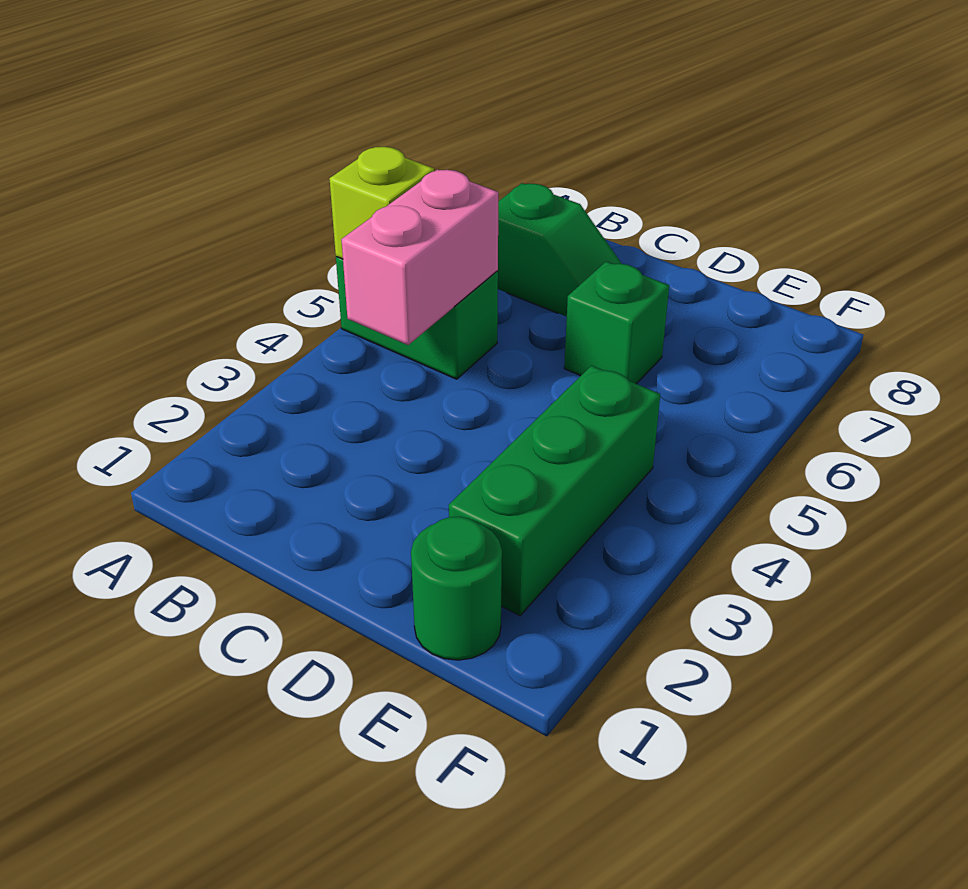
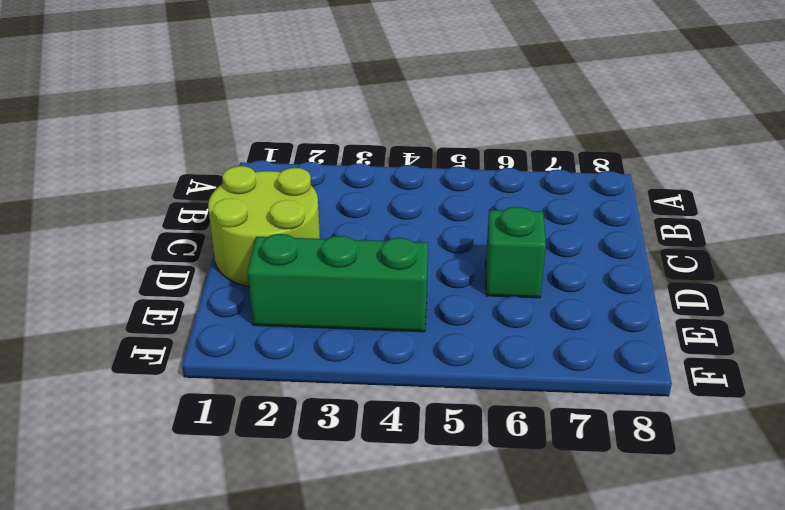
lime round brick C1:D2 level 1 -> none
none -> green brick A5:B5 level 1
none -> green slope B7:C7 level 1 top B

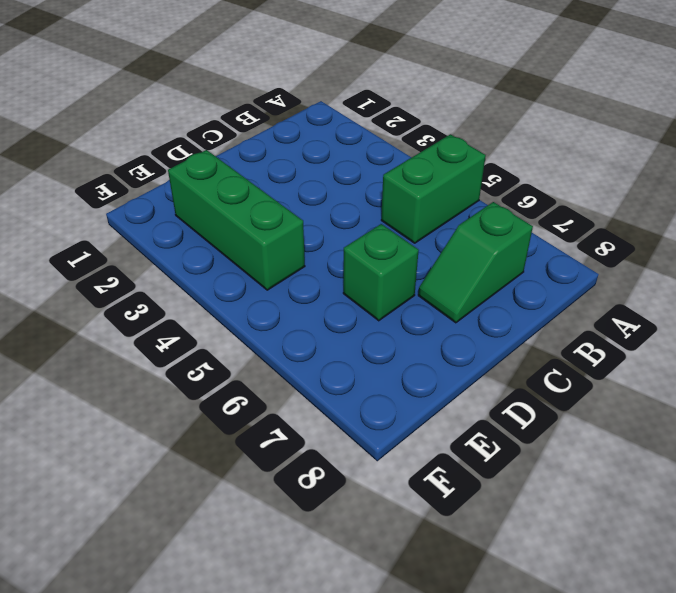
none -> green round brick E1 level 1
none -> lime brick A5 level 2

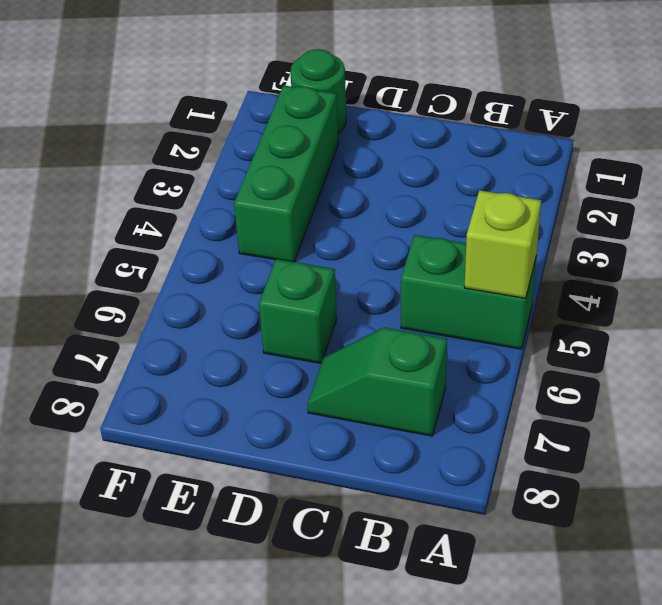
none -> pink brick B4:B5 level 2

